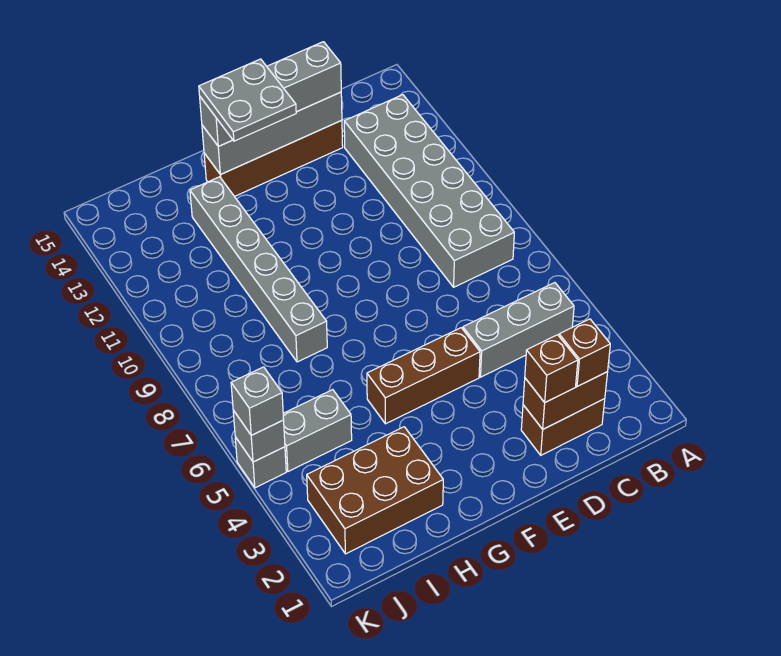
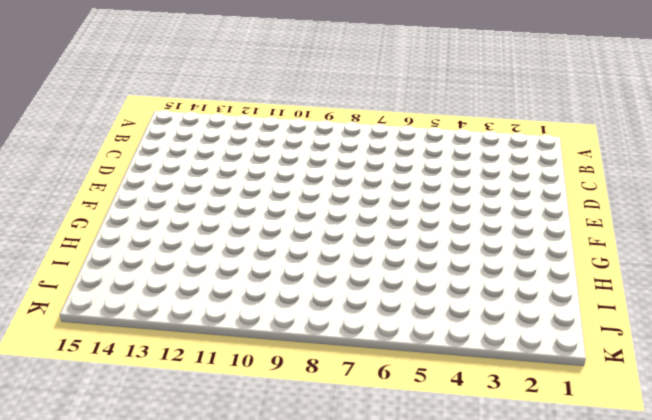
none -> grey brick B5:D5 level 1
none -> grey brick B8:C13 level 1
none -> brown brick C2:D2 level 1

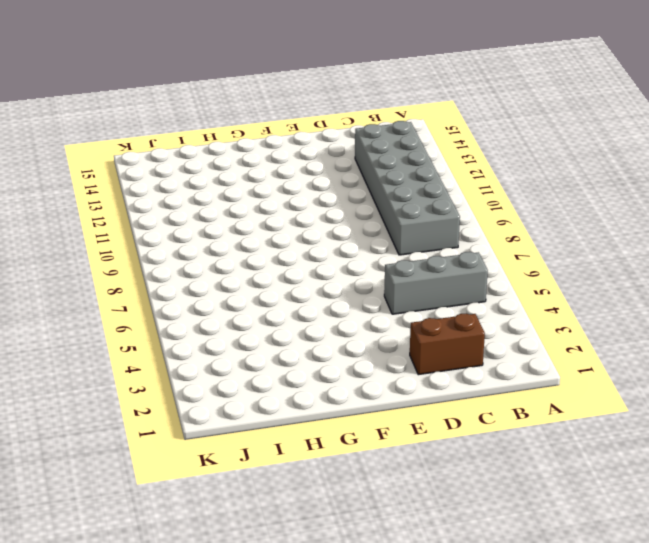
none -> brown brick D14:G14 level 1
none -> brown brick E5:G5 level 1
none -> brown brick H2:J3 level 1

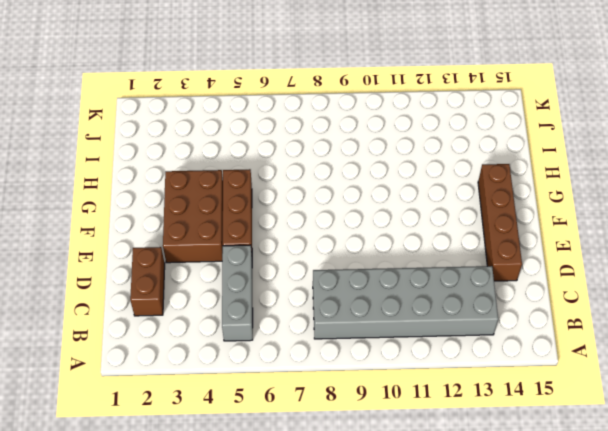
brown brick E3:G4 level 1 -> brown brick H2:J3 level 1
none -> grey brick H8:H13 level 1
none -> grey brick I5:J5 level 1
none -> grey brick K5 level 1

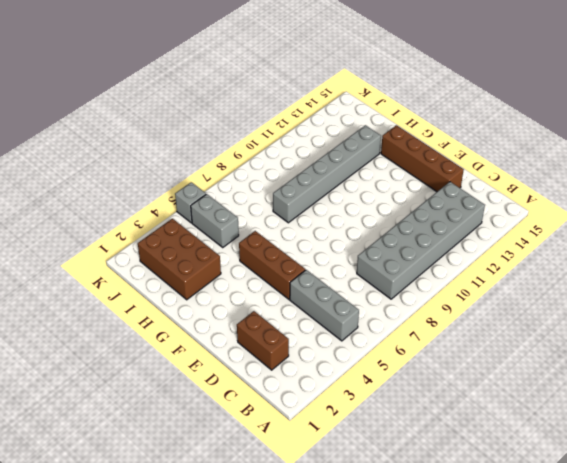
none -> brown brick C2:D2 level 2
none -> grey brick D14:G14 level 2
none -> grey brick K5 level 2

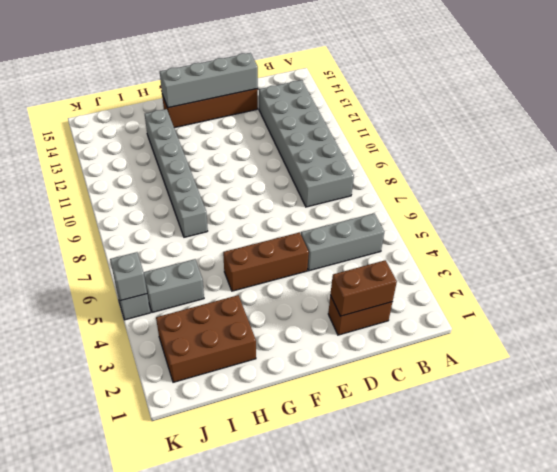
none -> brown brick C2 level 3
none -> brown brick D2 level 3
none -> grey brick D14:G14 level 3

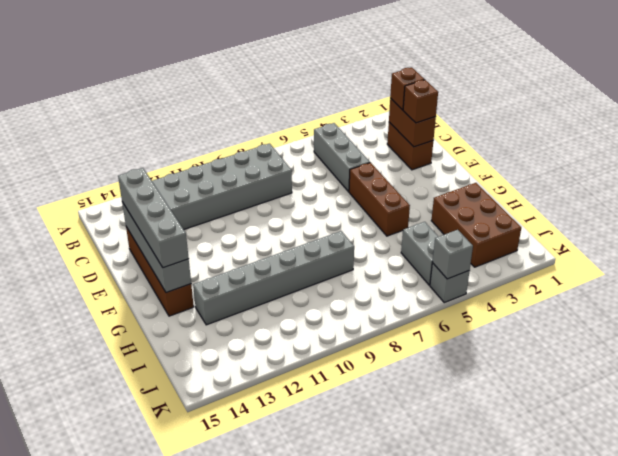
none -> grey brick K5 level 3
none -> grey plate F13:G14 level 4

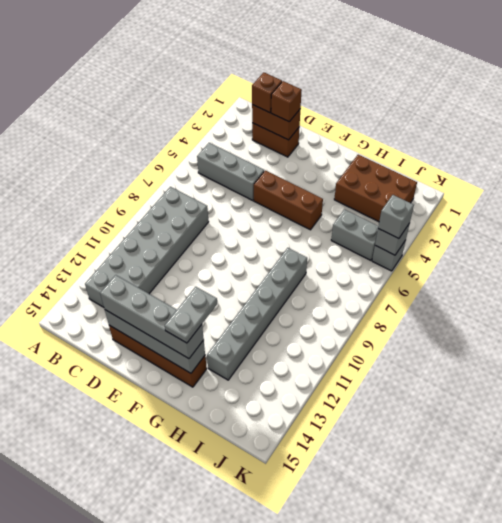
grey plate G13:G14 level 4 -> grey plate F13:G14 level 4

